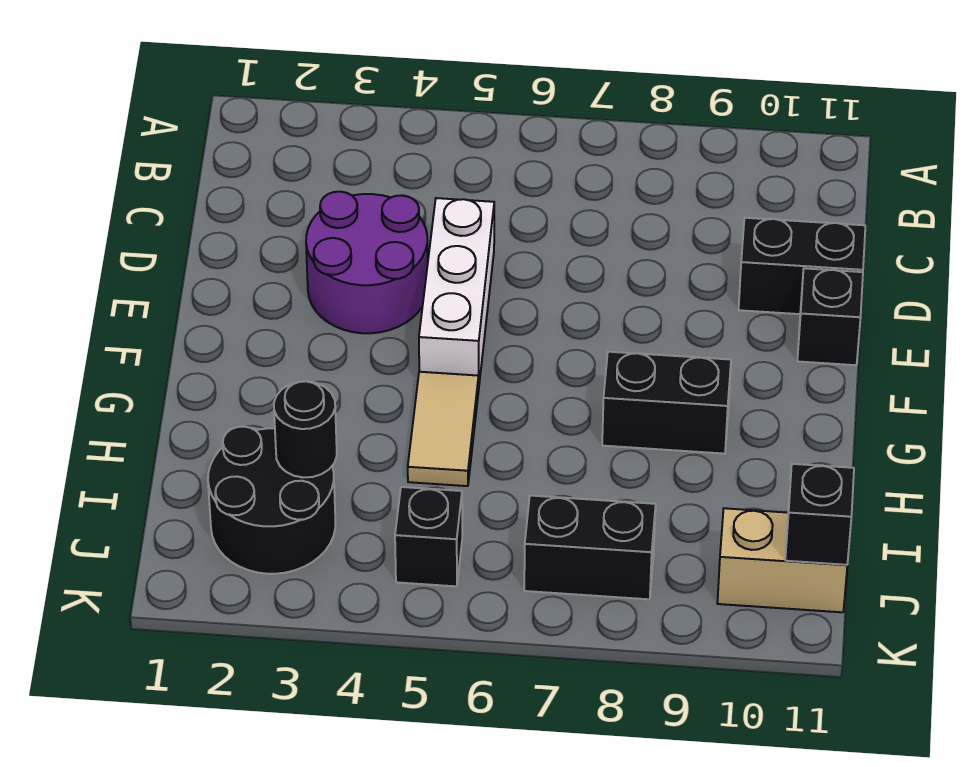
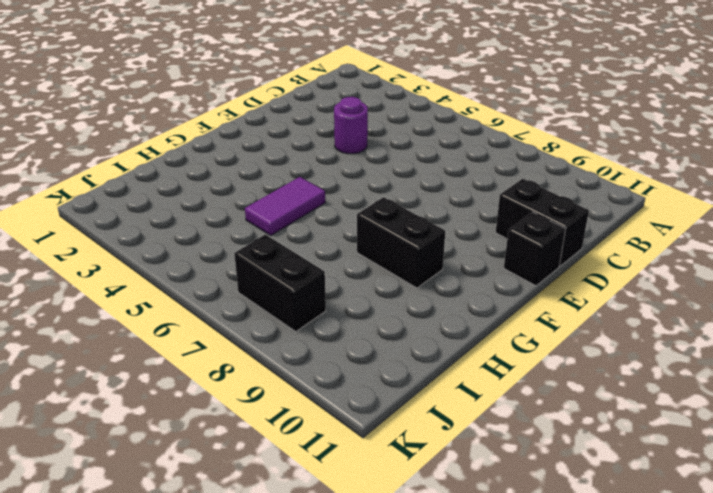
purple round brick D4 level 1 -> purple round brick D3:E4 level 1
purple tile G5:H5 level 1 -> tan tile G5:H5 level 1
none -> white brick D5:F5 level 1
none -> black round brick I2:J3 level 1
none -> black brick J5 level 1

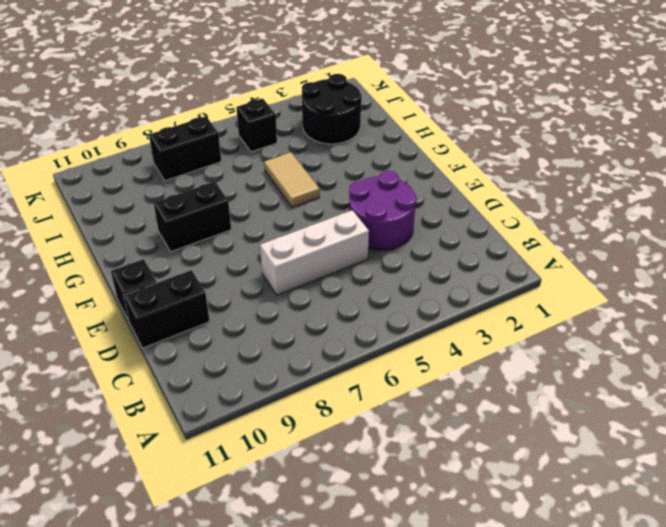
white brick D5:D7 level 1 -> white brick D5:F5 level 1
none -> tan brick J10:J11 level 1
none -> black round brick I3 level 2
none -> black brick J11 level 2

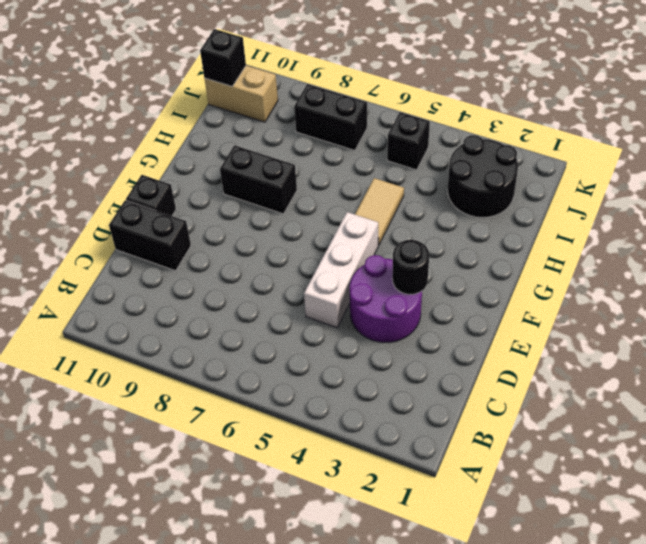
black round brick E3 level 2 -> black round brick I3 level 2

